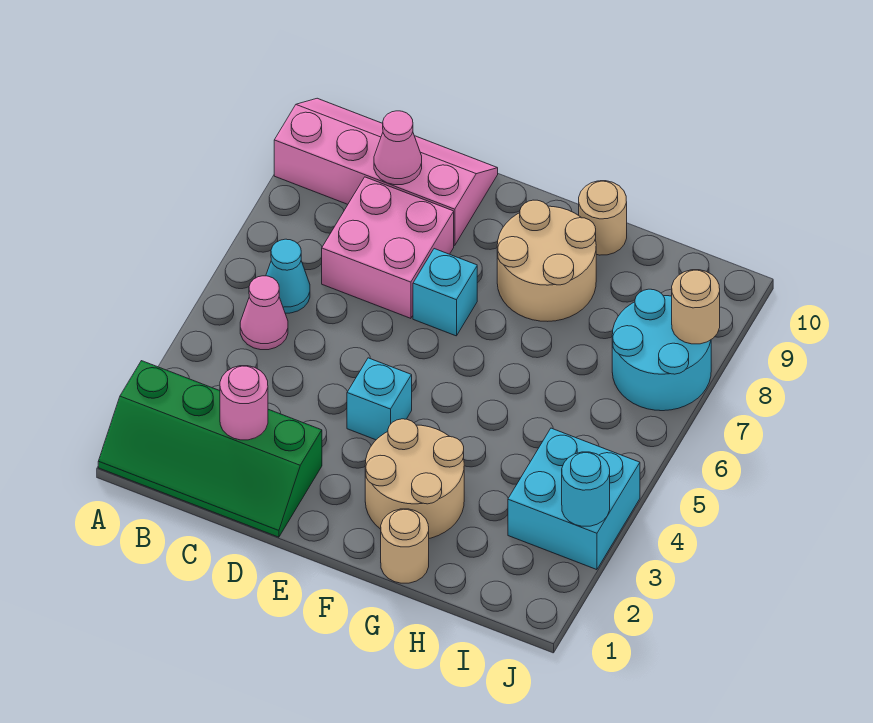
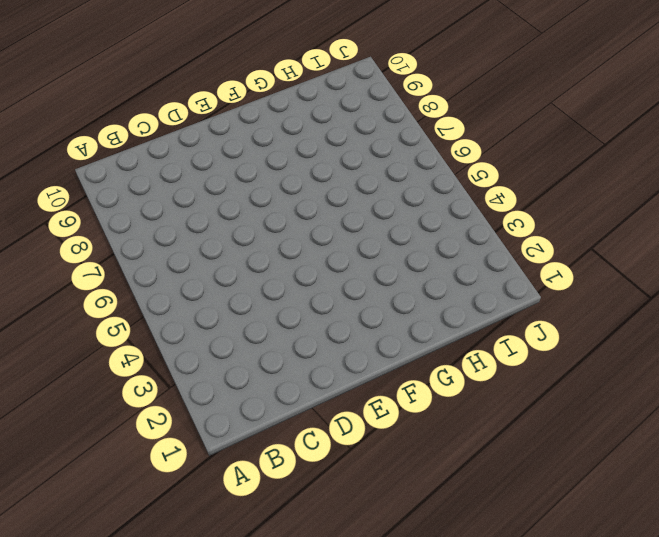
none -> green slope A1:D2 level 1 top 2
none -> pink slope A9:D10 level 1 top 9
none -> pink cone B5 level 1

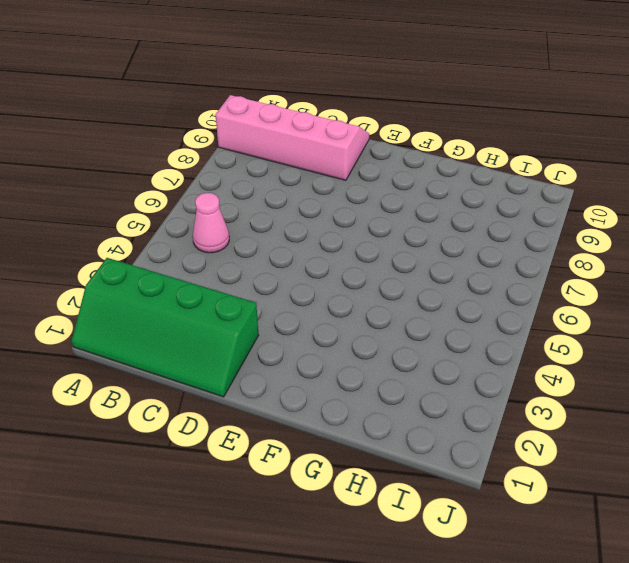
none -> cyan cone B6 level 1
none -> pink brick C7:D8 level 1
none -> cyan brick E4 level 1

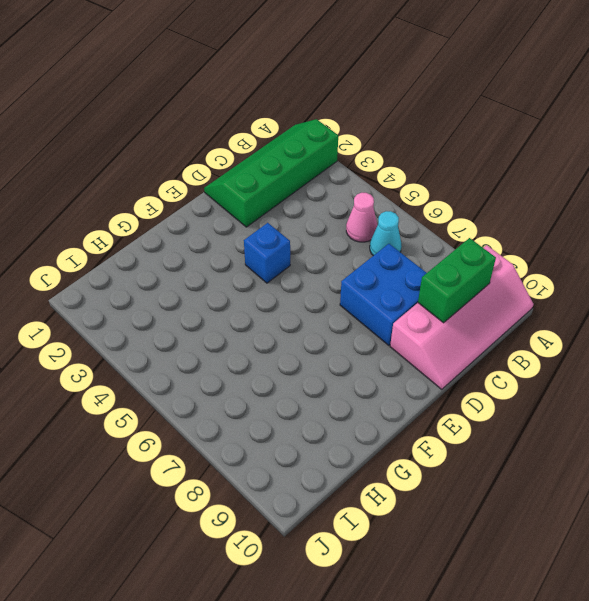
green brick B9:C9 level 2 -> pink cone C9 level 2
blue brick C7:D8 level 1 -> pink brick C7:D8 level 1
blue brick E4 level 1 -> cyan brick E4 level 1
none -> cyan brick E7 level 1
none -> tan round brick F2:G3 level 1
none -> tan round brick F8:G9 level 1

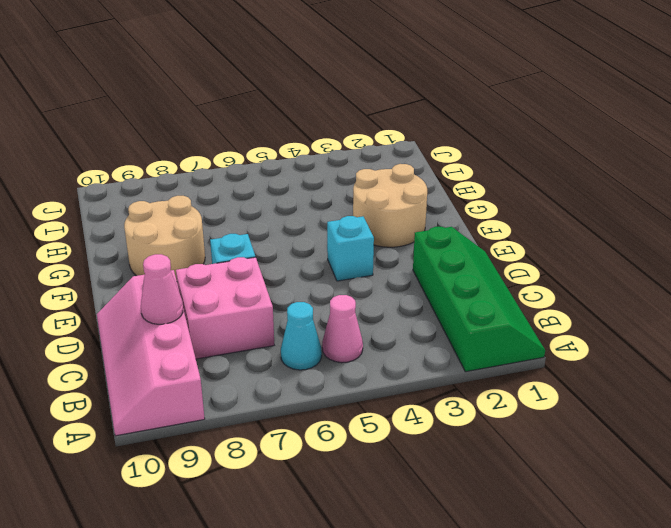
none -> tan round brick G1 level 1
none -> tan round brick G10 level 1
none -> cyan brick I3:J4 level 1

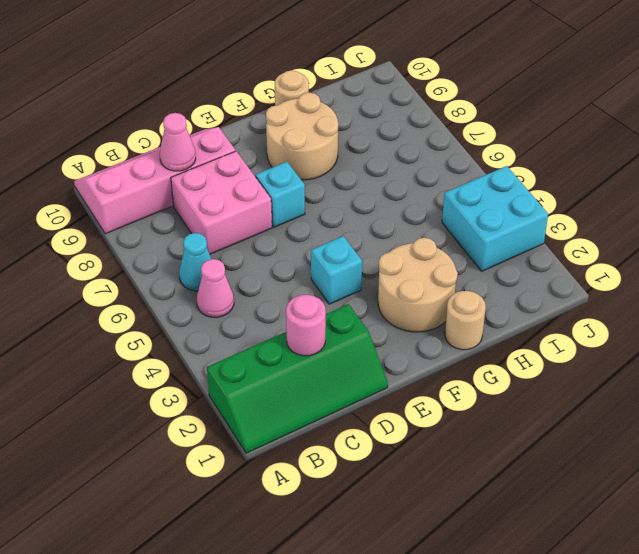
none -> cyan round brick I7:J8 level 1
none -> cyan round brick J3 level 2
none -> tan round brick J8 level 2

